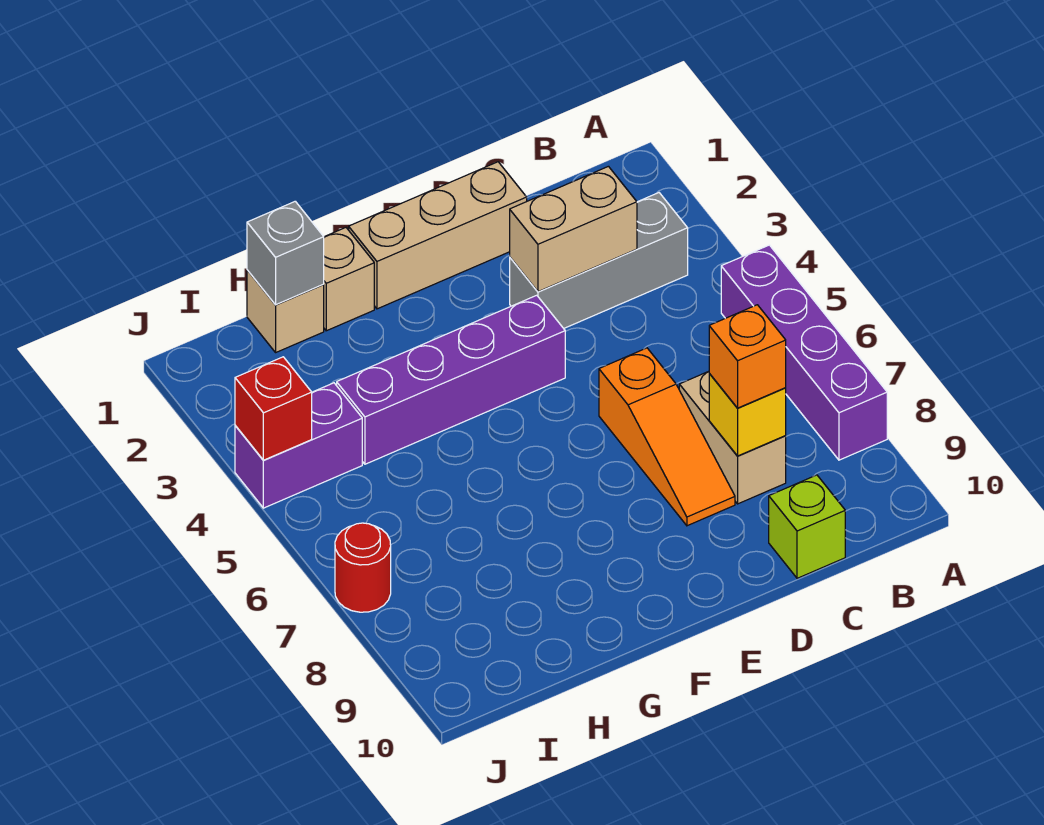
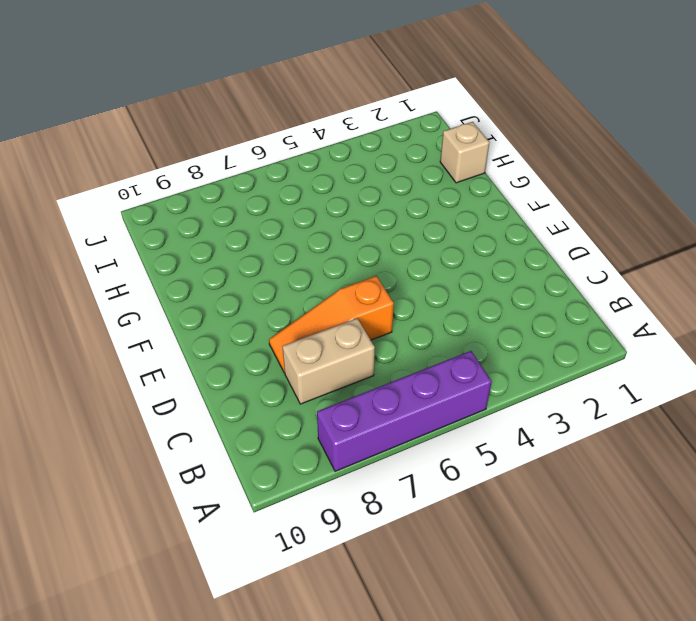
none -> grey brick B3:D3 level 1
none -> lime brick C10 level 1
none -> tan brick D1:F1 level 1

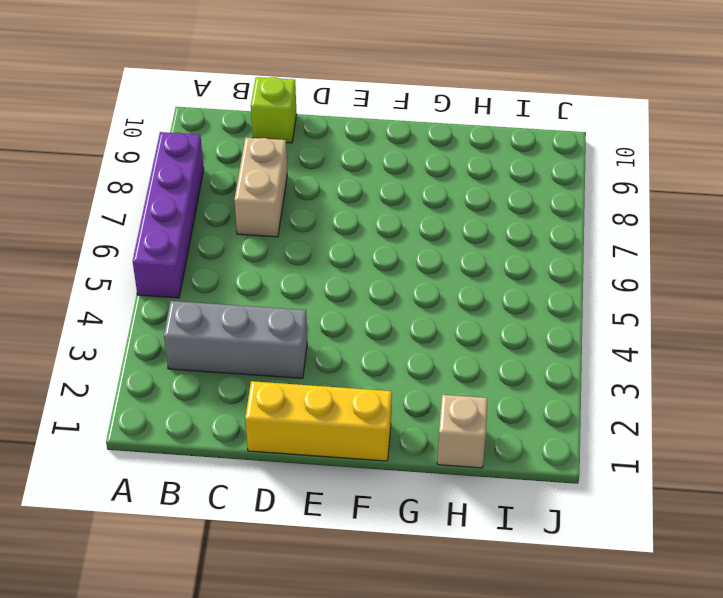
yellow brick D1:F1 level 1 -> tan brick D1:F1 level 1
none -> orange slope D6:D8 level 1 top 6
none -> purple brick E4:H4 level 1
none -> tan brick G1 level 1

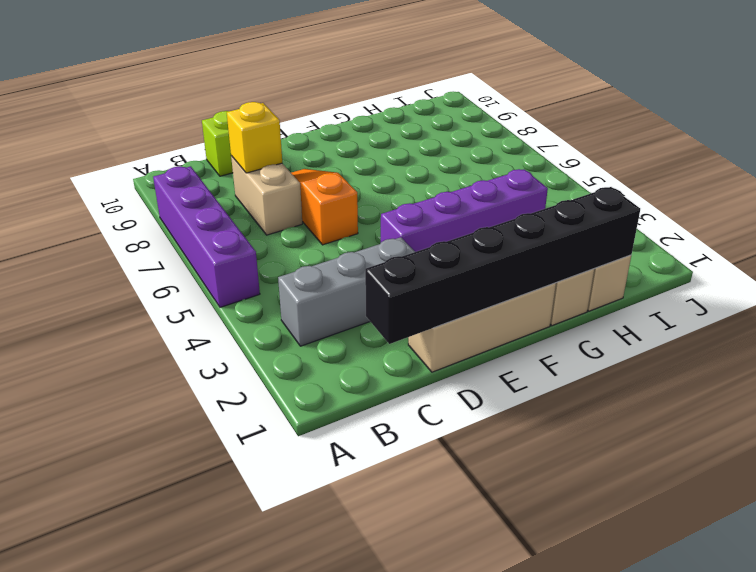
black brick C1:H1 level 2 -> grey brick H1 level 2
none -> purple brick I4:J4 level 1
none -> red round brick J7 level 1
none -> tan brick C3:D3 level 2

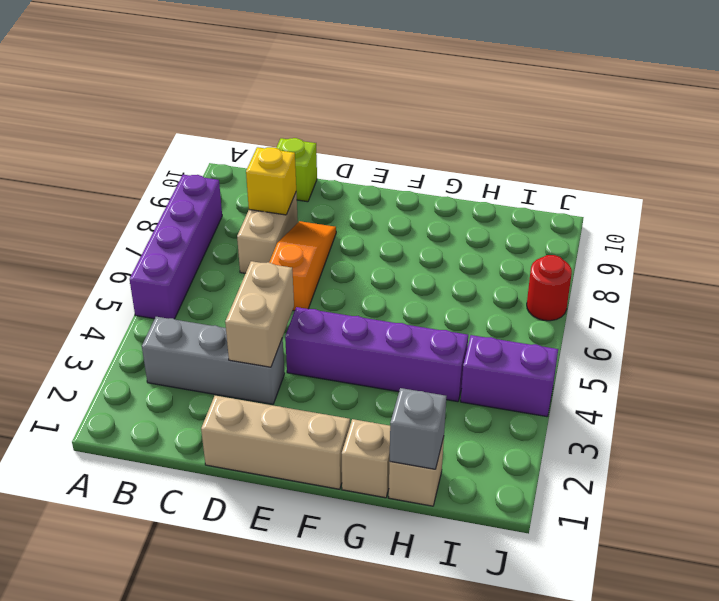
tan brick D3:D4 level 2 -> tan brick C3:D3 level 2
none -> red brick J4 level 2
none -> orange brick C8 level 3

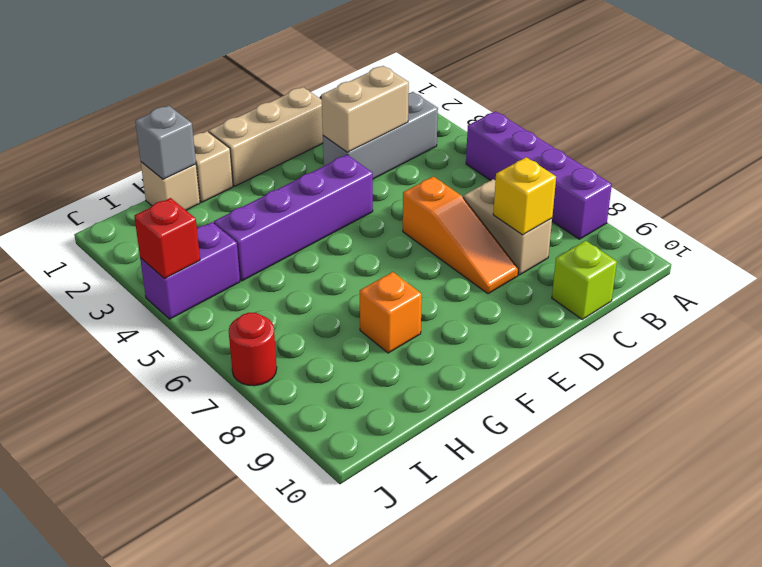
orange brick G8 level 1 -> orange brick C8 level 3

